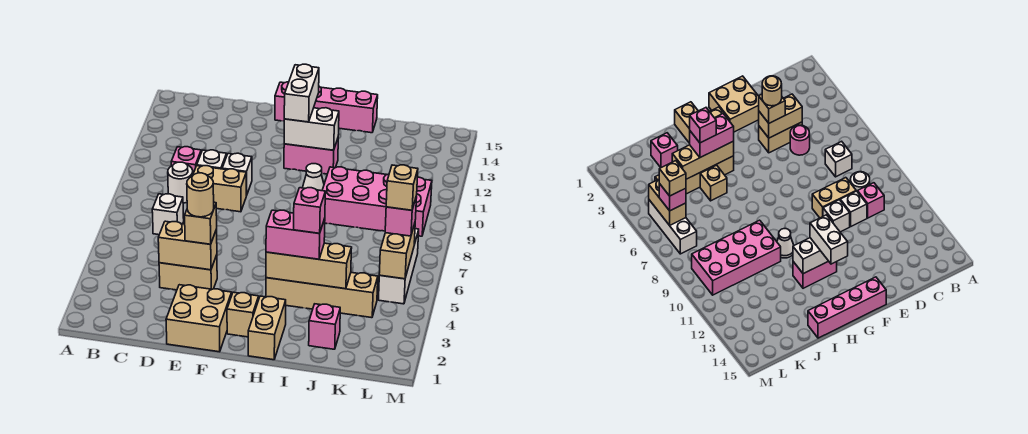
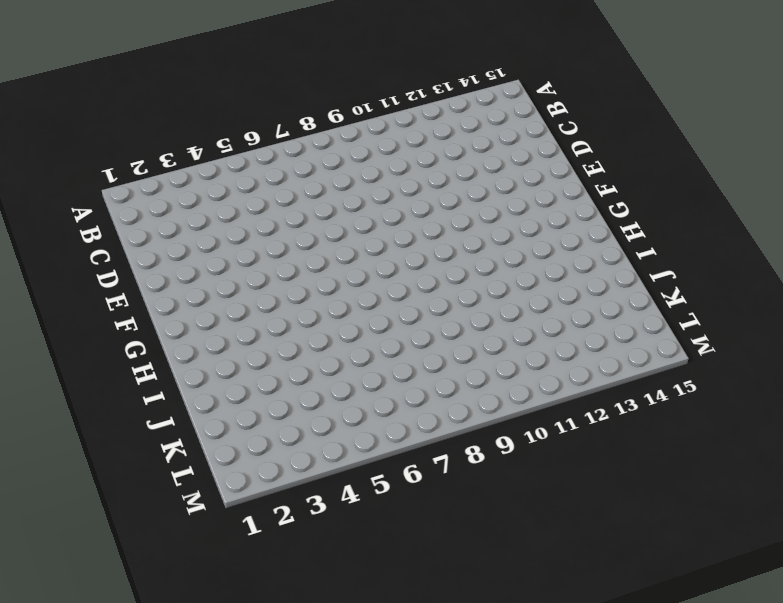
none -> white brick C7 level 1
none -> white round brick C9 level 1
none -> pink brick C10 level 1
none -> tan brick D4:E4 level 1

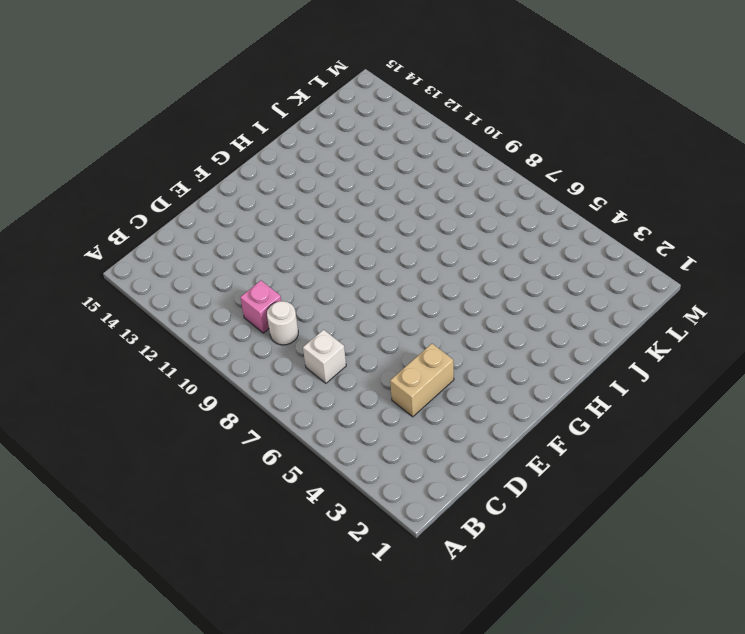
none -> pink round brick D5 level 1
none -> tan brick D9:E9 level 1
none -> white brick D10 level 1
none -> tan brick E1:F2 level 1

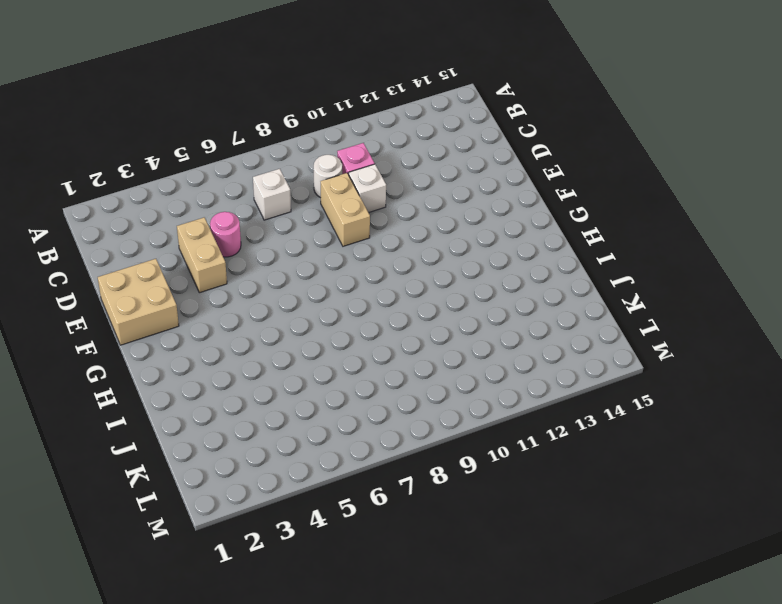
none -> white brick E10 level 1
none -> pink brick F15:I15 level 1
none -> tan brick G2 level 1
none -> pink brick G12:H12 level 1

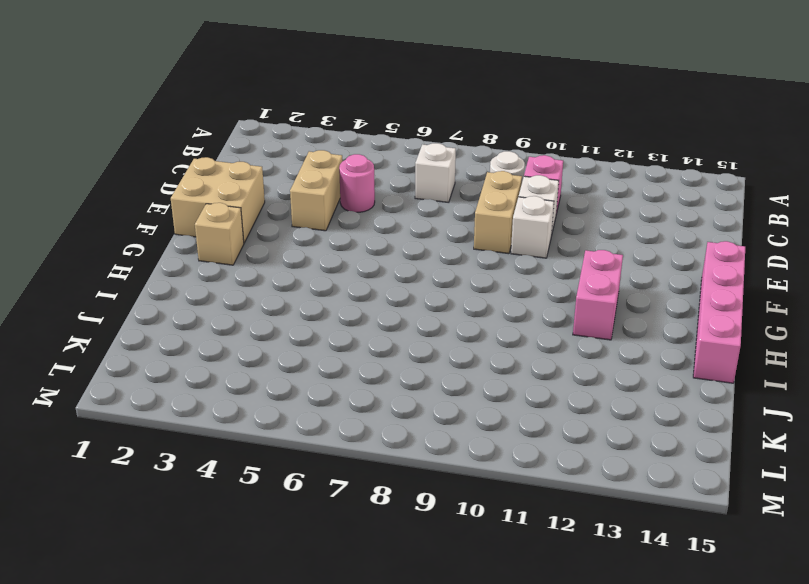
none -> tan brick H1:H2 level 1
none -> tan brick H4:K4 level 1
none -> white cone H10 level 1
none -> tan brick I5 level 1

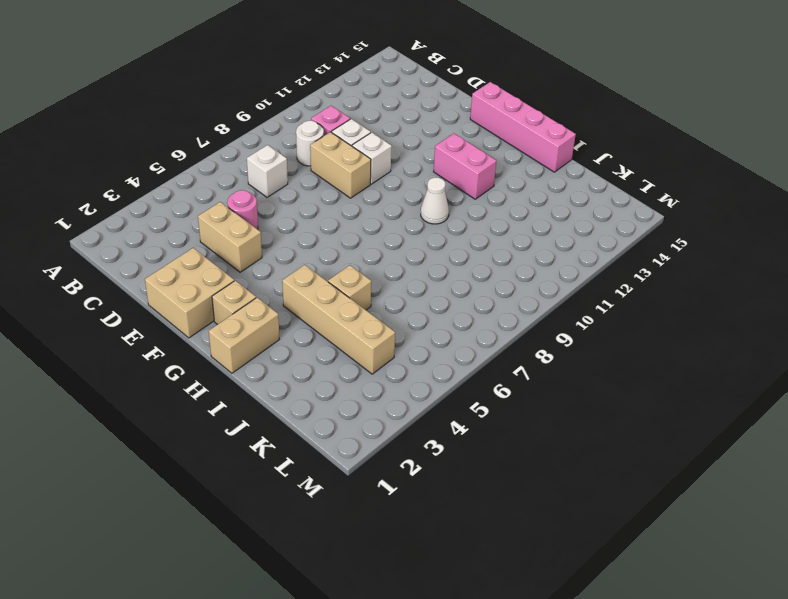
none -> pink brick I9:L10 level 1
none -> pink brick J2 level 1
none -> white brick L5:L7 level 1
none -> tan brick D4:E4 level 2

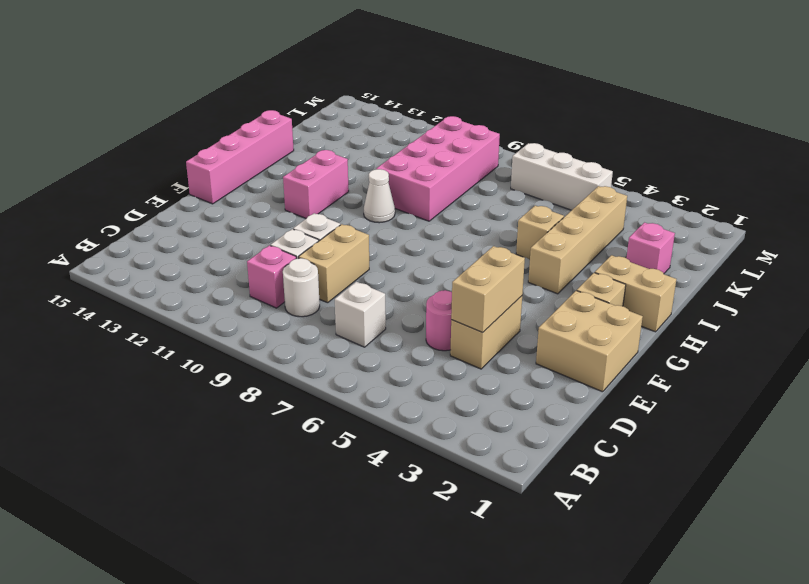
none -> white brick G12:H12 level 2
none -> tan brick H4:J4 level 2
none -> tan brick L5:L6 level 2
none -> tan brick E4 level 3

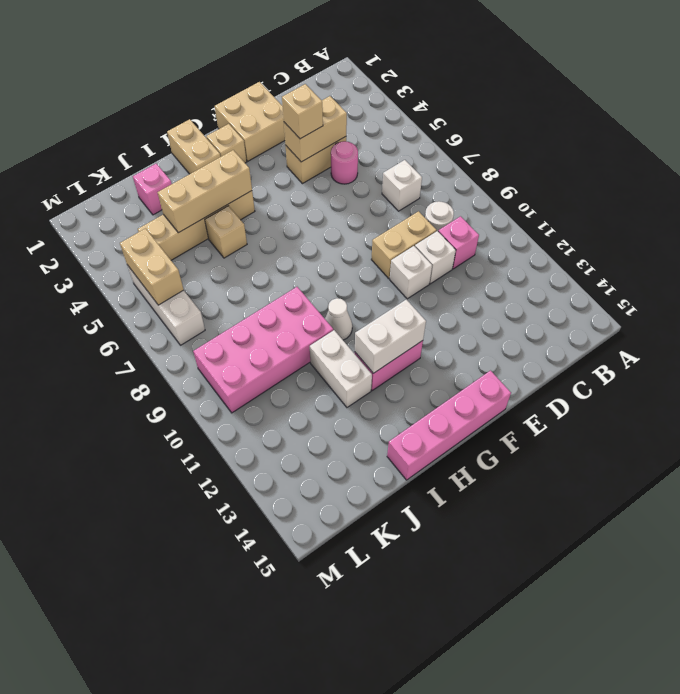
white brick I11:I12 level 1 -> white brick G12:G13 level 3
none -> pink brick H4:I4 level 3
none -> pink brick L6 level 3
none -> tan round brick E4 level 4
none -> pink brick I4 level 4

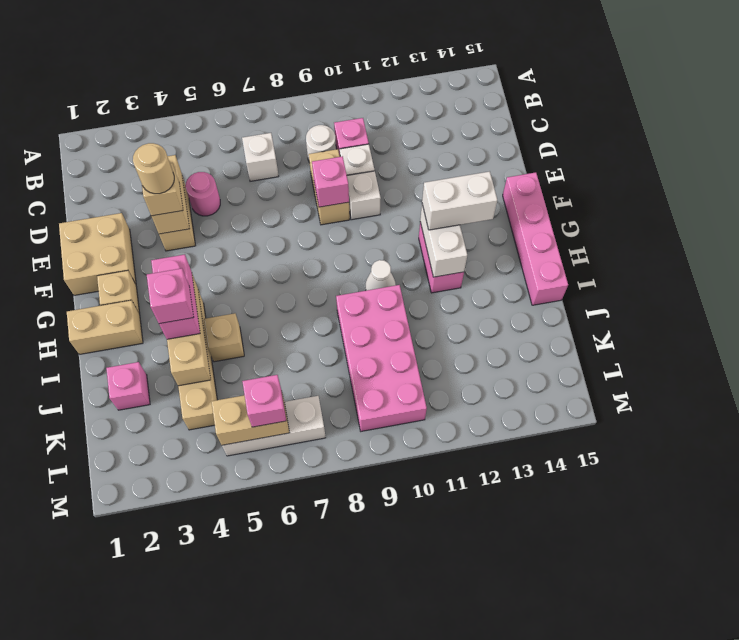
pink brick E9 level 2 -> none
none -> tan brick L6 level 4

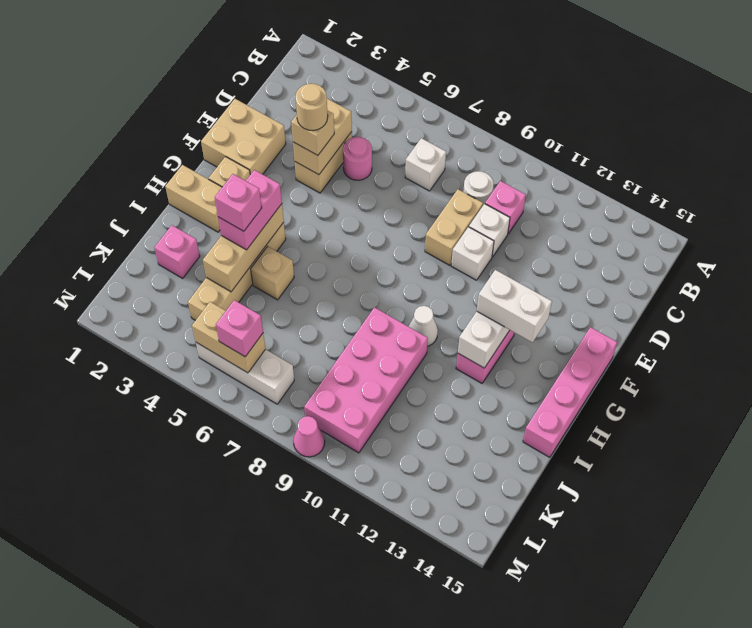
pink cone M9 level 1 -> none
none -> tan brick L6 level 4

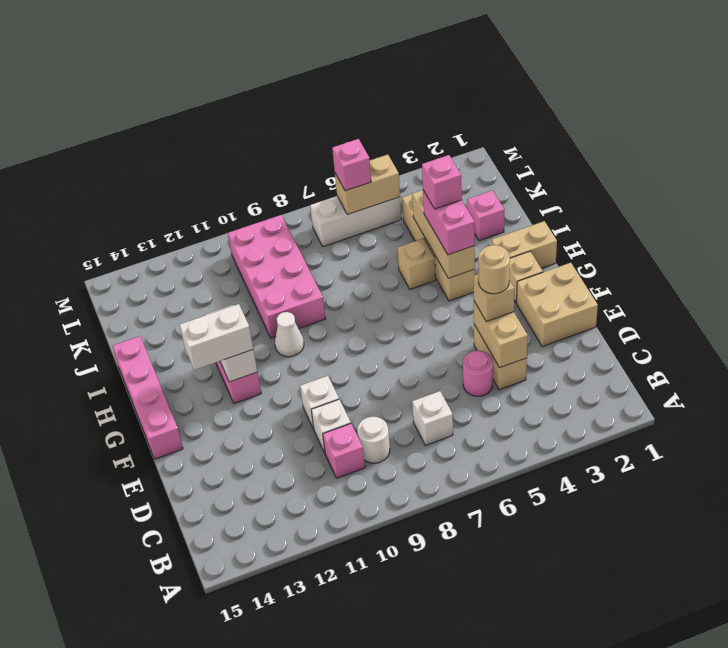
none -> tan brick D9:E9 level 1
none -> tan brick L6 level 4

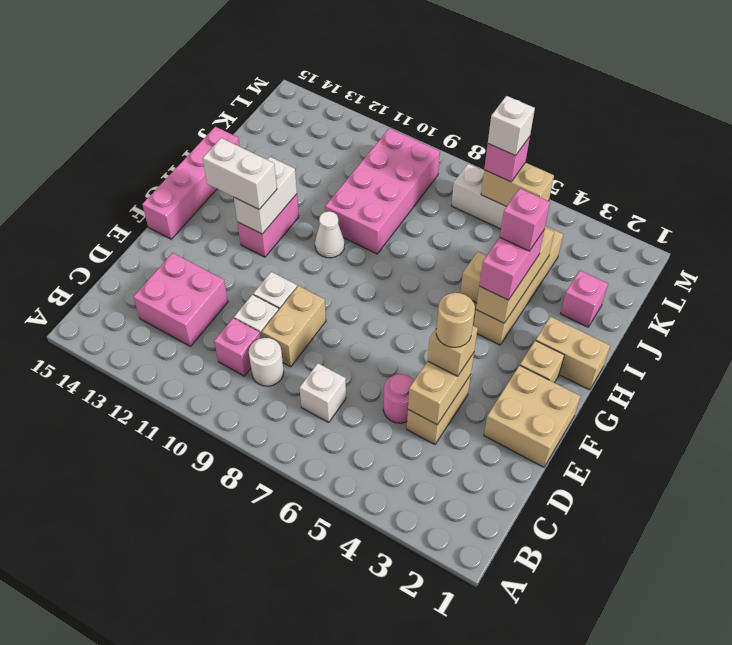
pink brick C12:D13 level 1 -> none
white brick L6 level 4 -> tan brick L6 level 4

